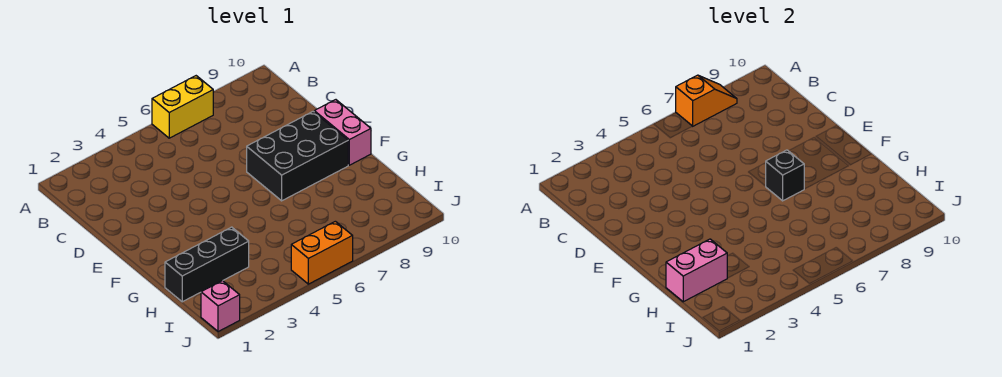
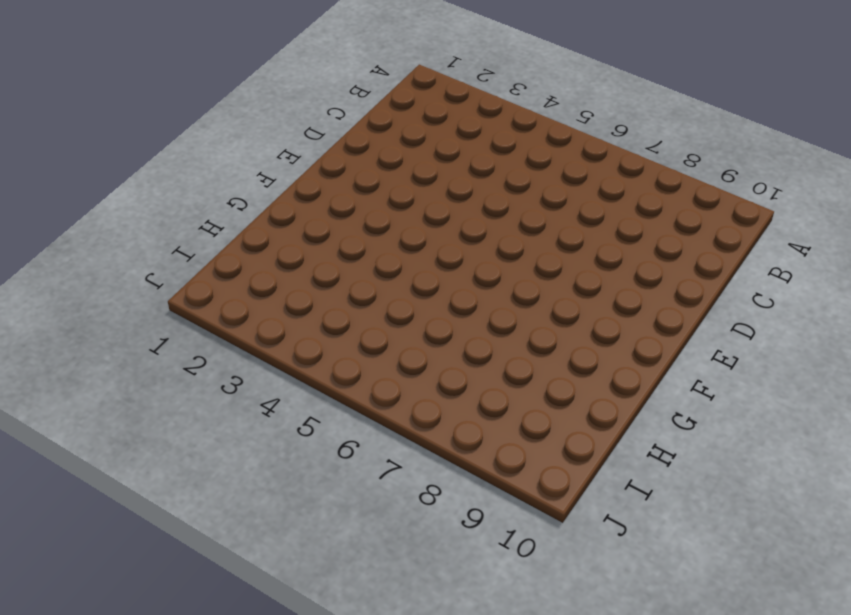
none -> yellow brick A6:A7 level 1
none -> black brick E7:F9 level 1

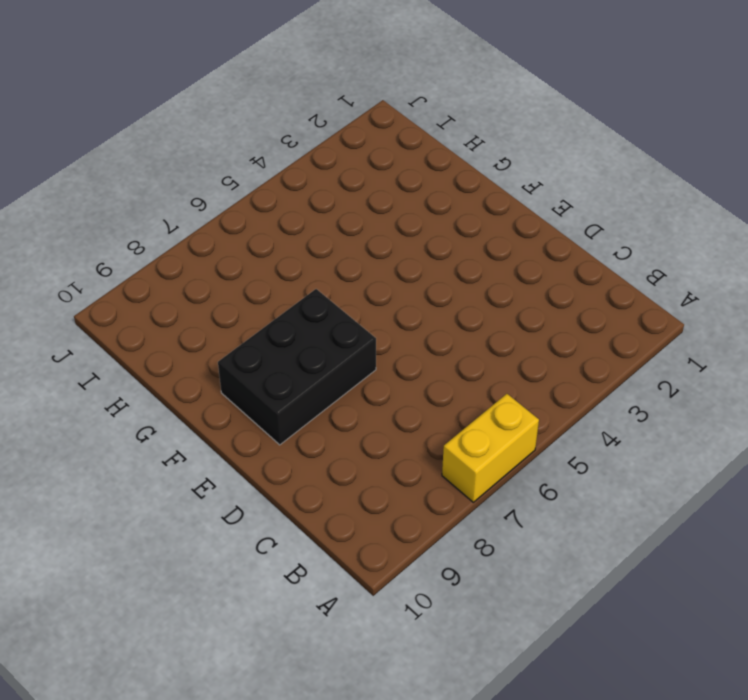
none -> pink brick E10:F10 level 1
none -> black brick H1:H3 level 1

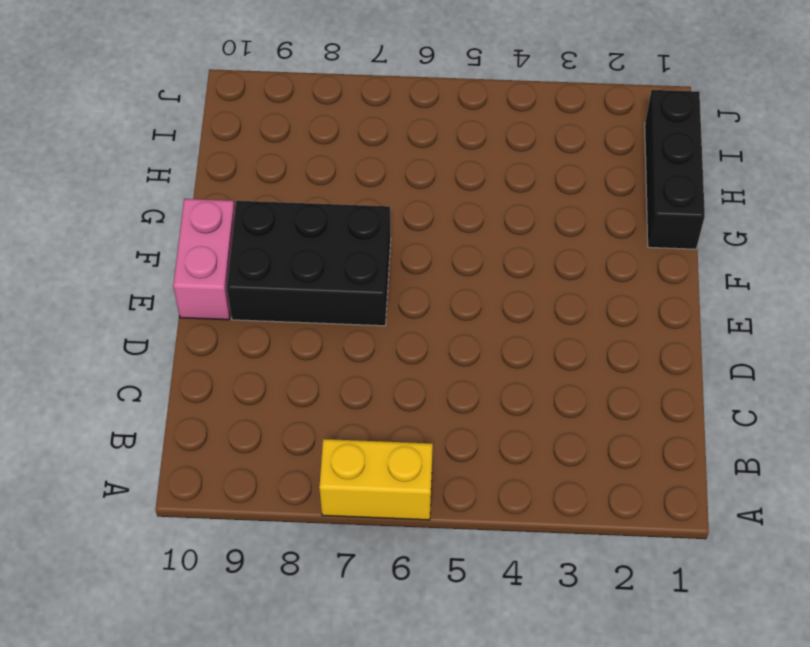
black brick G1:I1 level 1 -> black brick H1:H3 level 1
none -> pink brick J1 level 1
none -> orange brick J5:J6 level 1

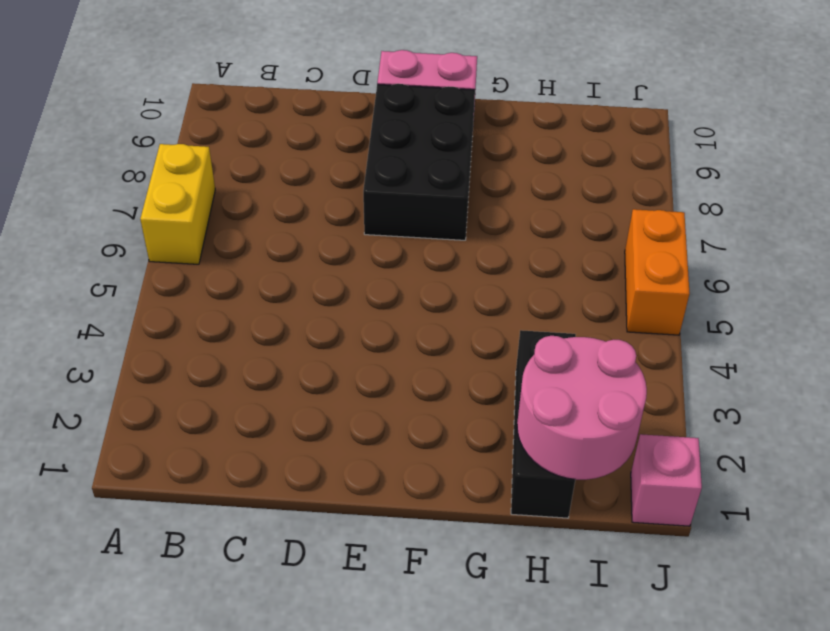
pink round brick H1:I2 level 2 -> pink brick H1:H2 level 2
none -> orange slope A7:A8 level 2 top 7
none -> black brick F7 level 2

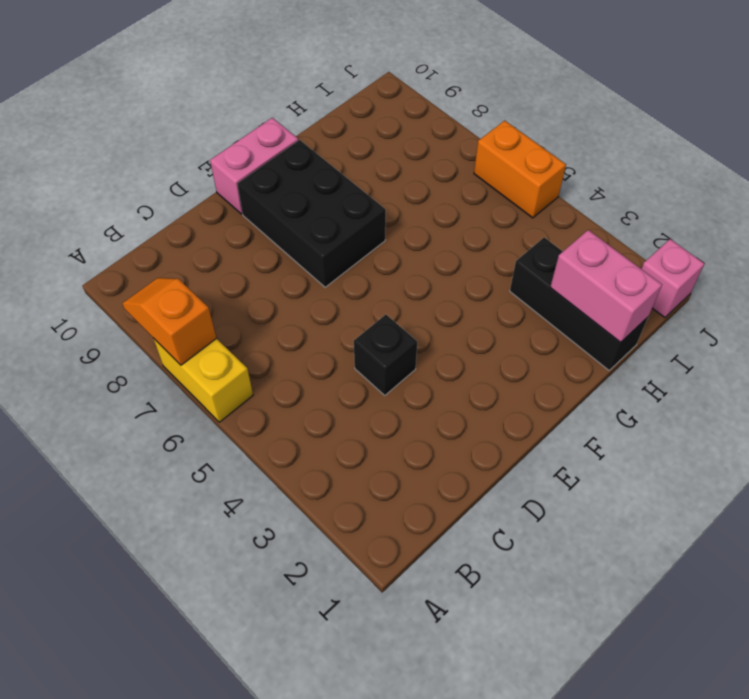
black brick D4 level 1 -> black brick F7 level 2

